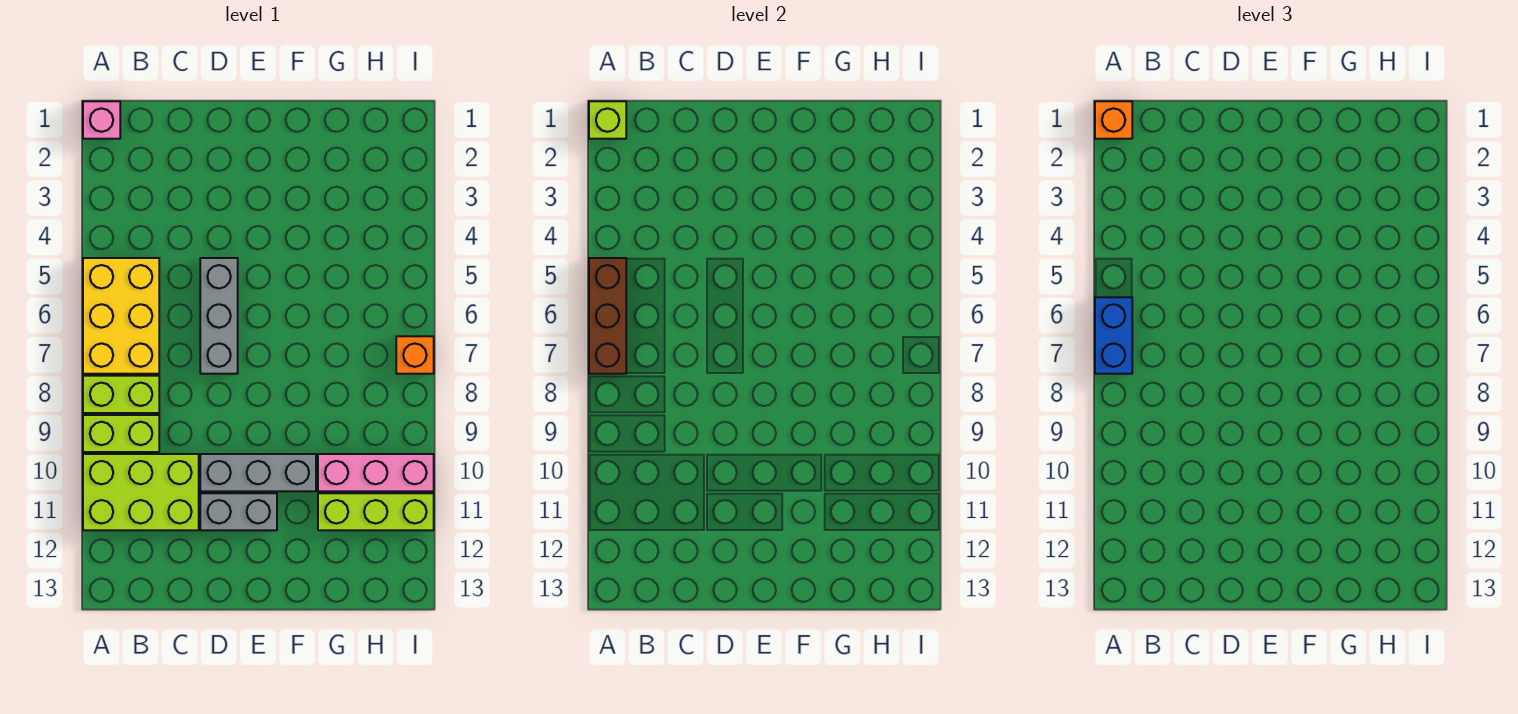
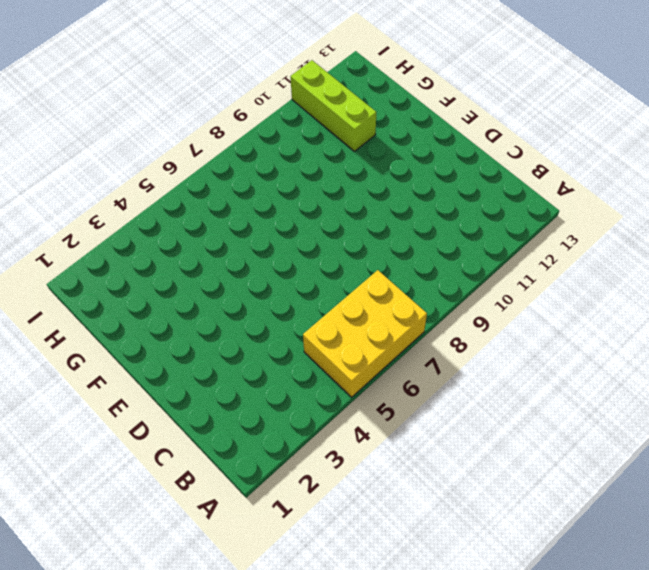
none -> pink brick A1 level 1
none -> lime brick A8:B8 level 1
none -> lime brick A9:B9 level 1

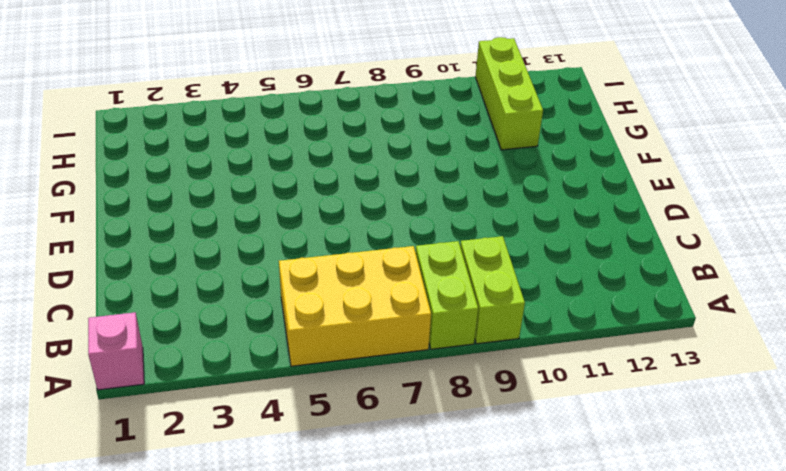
none -> lime brick A10:C11 level 1
none -> grey brick D5:D7 level 1
none -> grey brick D10:F10 level 1

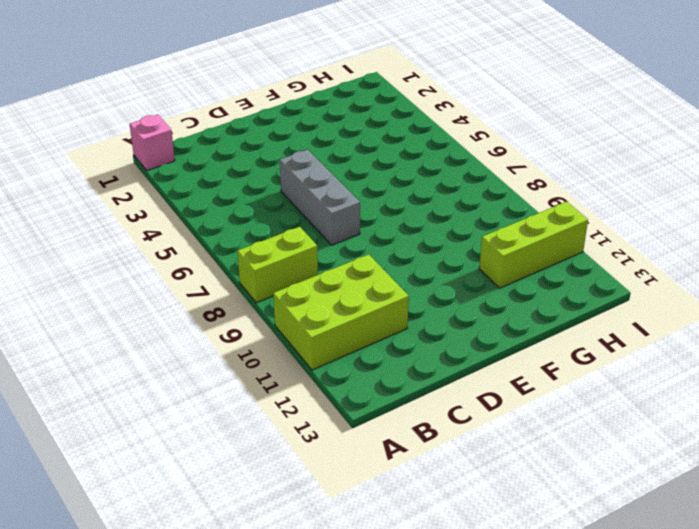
none -> yellow brick A5:B7 level 1
none -> lime brick A9:B9 level 1
none -> grey brick D10:F10 level 1

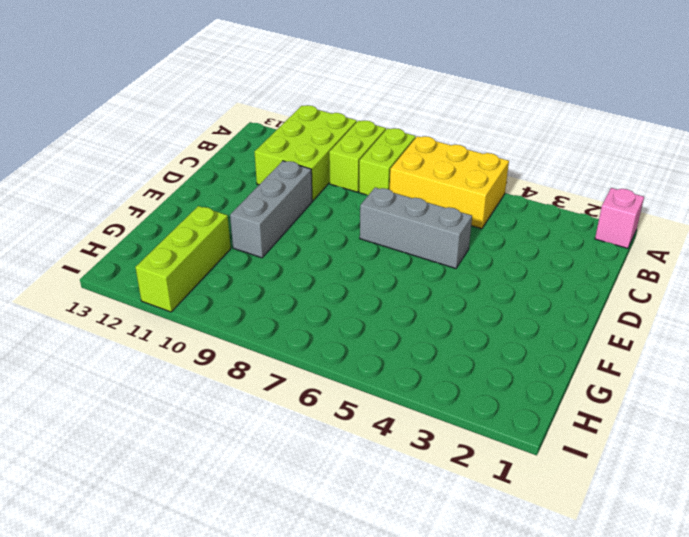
none -> grey brick D11:E11 level 1
none -> pink brick G10:I10 level 1
none -> orange brick I7 level 1

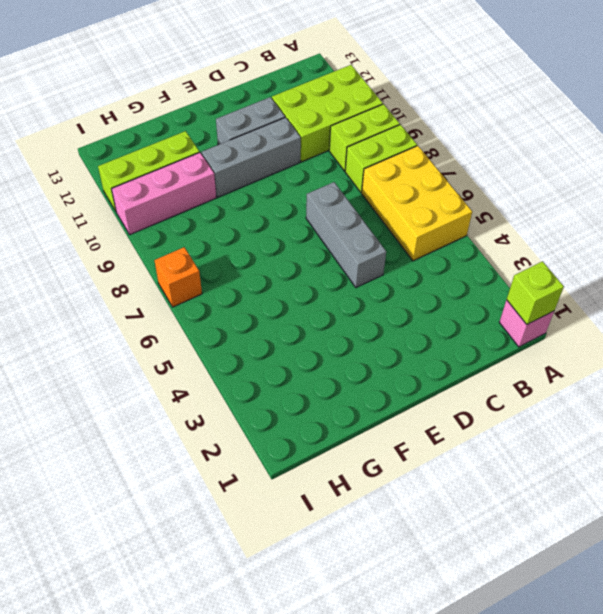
none -> brown brick A5:A7 level 2
none -> orange brick A1 level 3
none -> blue brick A6:A7 level 3

